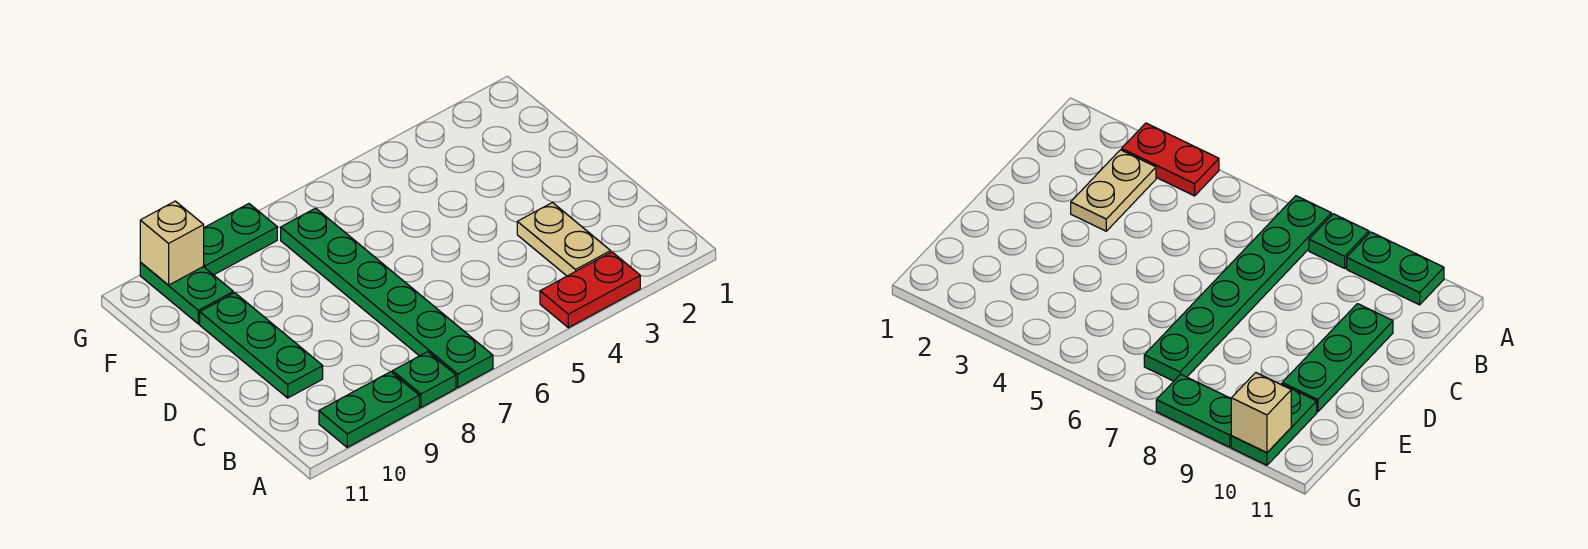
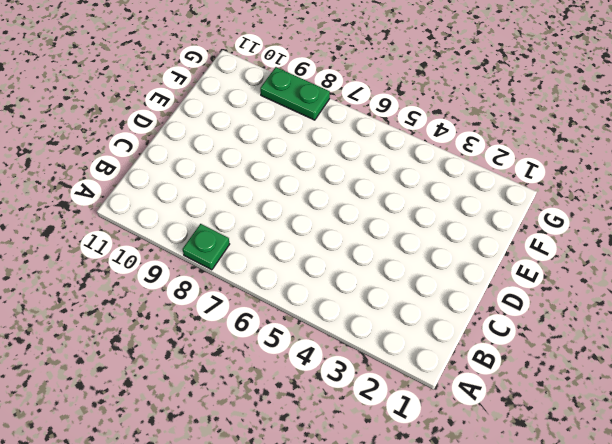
none -> red plate A3:A4 level 1
none -> green plate A7:F7 level 1

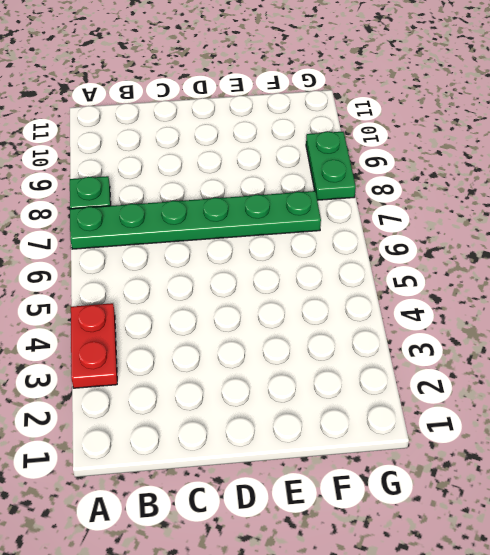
none -> green plate A9:A10 level 1
none -> tan plate B3:C3 level 1

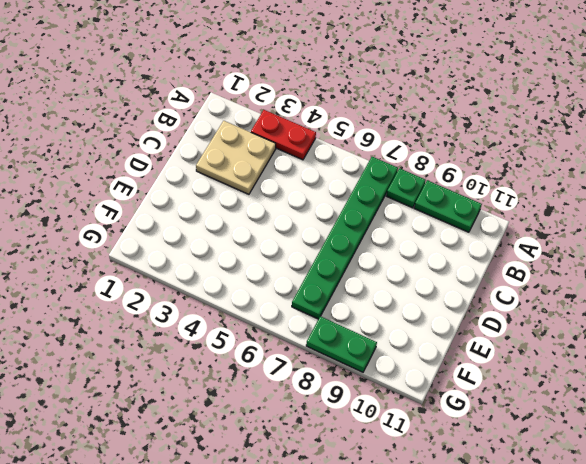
tan plate B2:C3 level 1 -> tan plate B3:C3 level 1
none -> green plate C10:E10 level 1
none -> green plate F10:G10 level 1

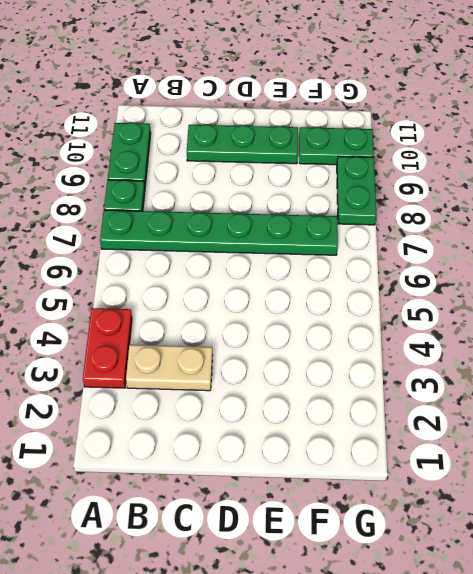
none -> tan brick G10 level 2

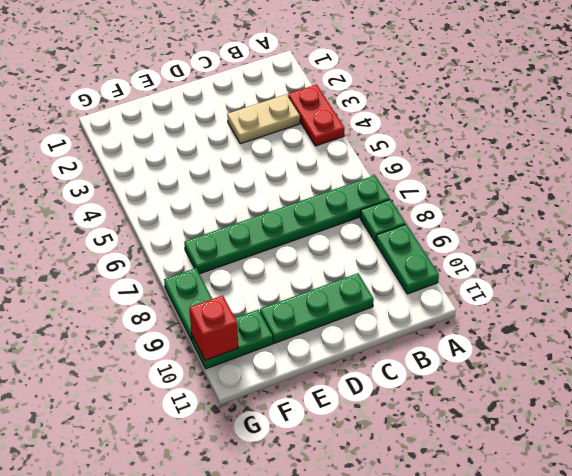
red brick G10 level 2 -> tan brick G10 level 2

